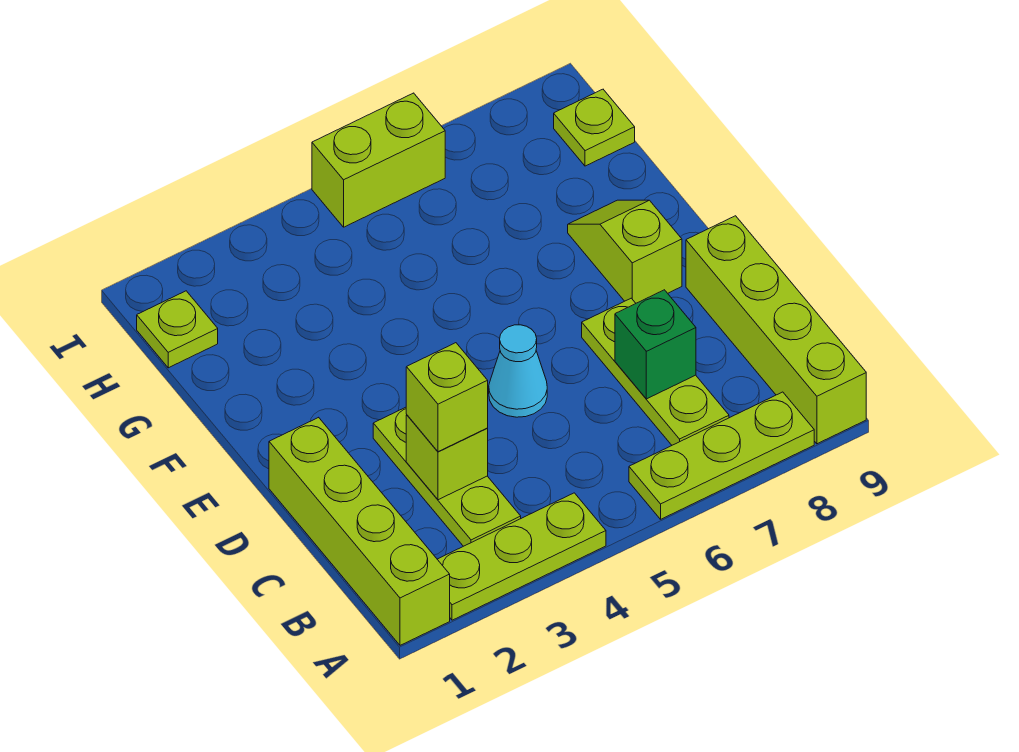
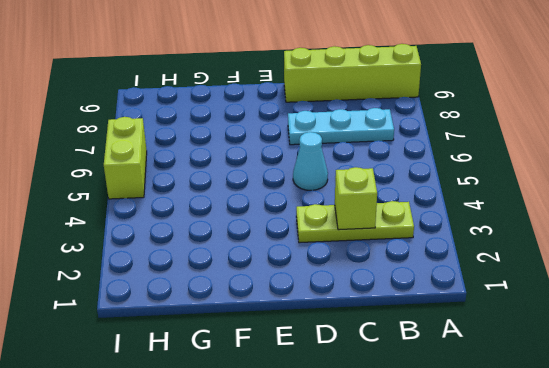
cyan plate B7:D7 level 1 -> lime plate B7:D7 level 1
none -> lime brick A1:D1 level 1
none -> lime plate A2:A4 level 1
none -> lime plate A6:A8 level 1

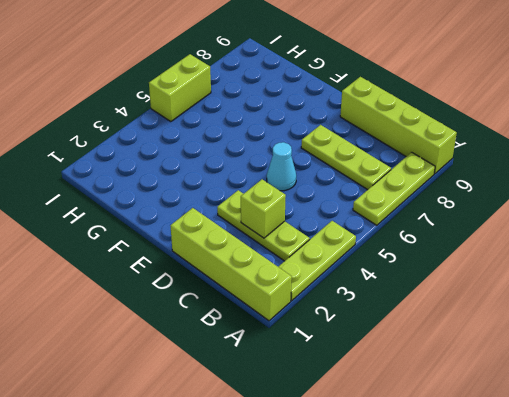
none -> lime slope E8:F8 level 1 top E
none -> lime plate H1 level 1
none -> lime plate H9 level 1

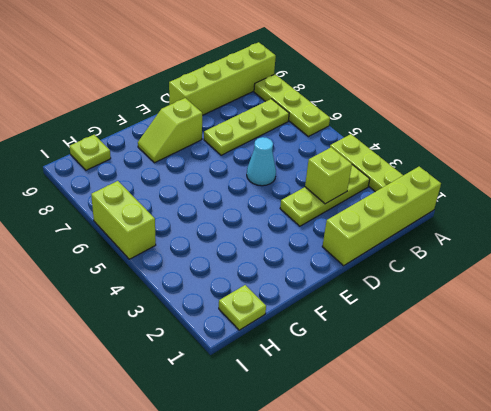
none -> green brick C7 level 2
none -> lime brick C3 level 3

